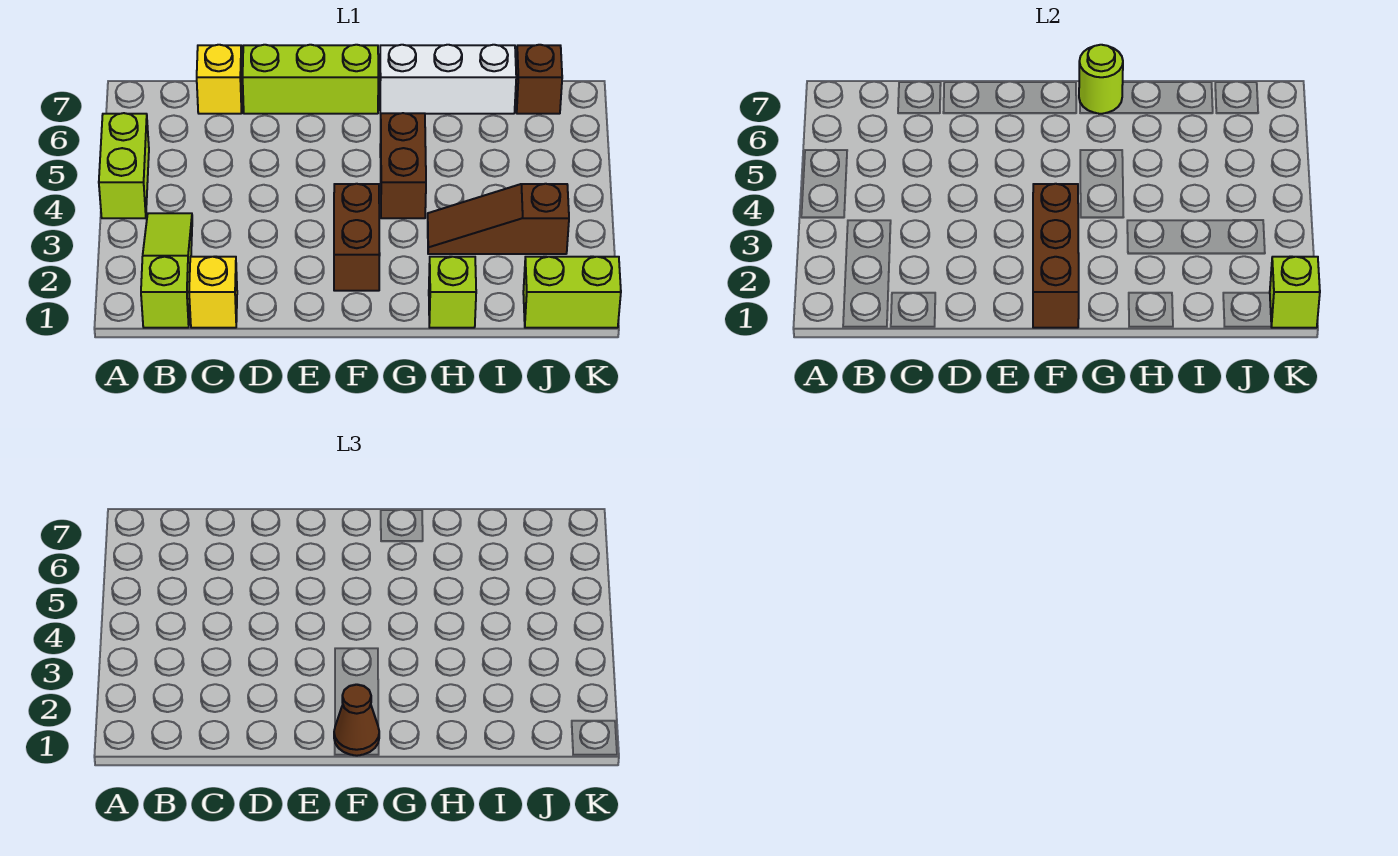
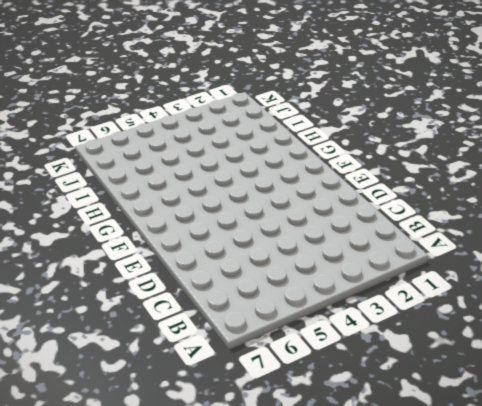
none -> lime brick A4:A5 level 1
none -> lime slope B1:B3 level 1 top 1
none -> yellow brick C1 level 1

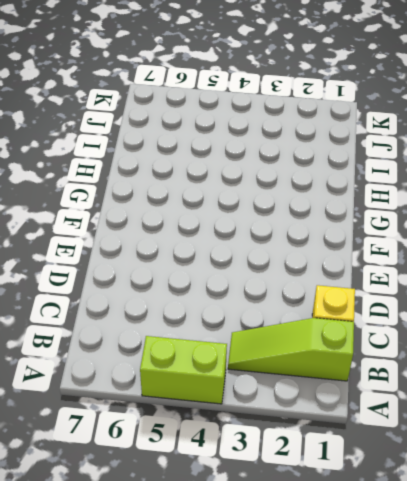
none -> yellow brick C7 level 1
none -> lime brick D7:F7 level 1
none -> brown brick F2:F3 level 1

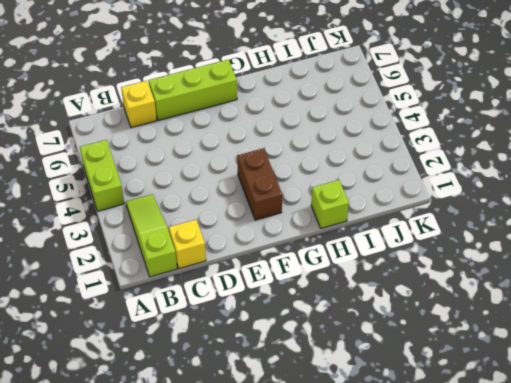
none -> brown brick G4:G5 level 1
none -> white brick G7:I7 level 1
none -> brown slope H3:J3 level 1 top J

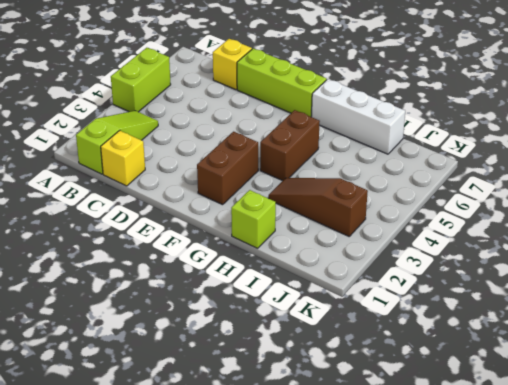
none -> lime brick J1:K1 level 1
none -> brown brick J7 level 1
none -> brown brick F1:F3 level 2

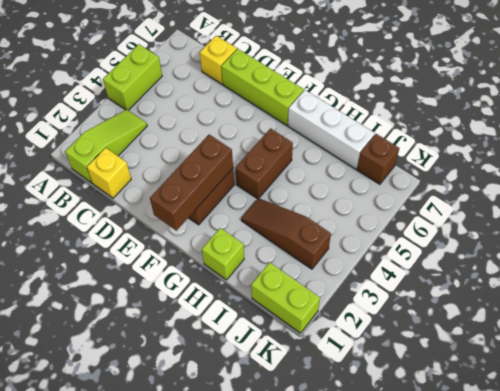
none -> lime round brick G7 level 2
none -> lime brick K1 level 2
none -> brown cone F1 level 3

